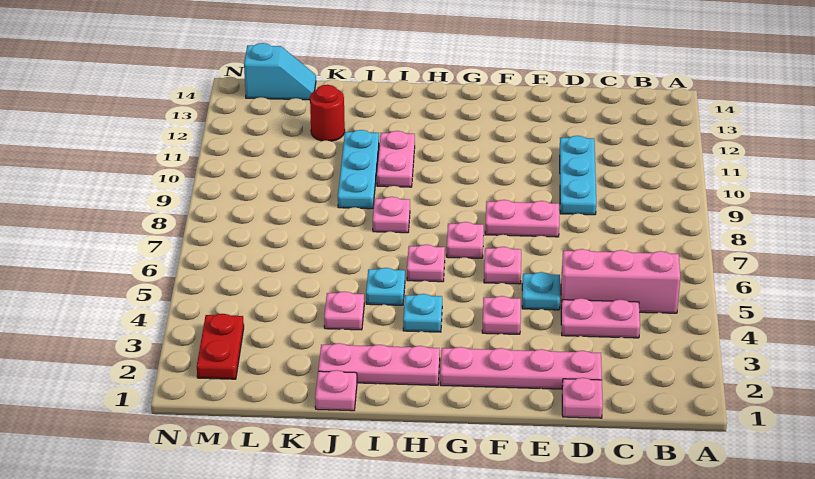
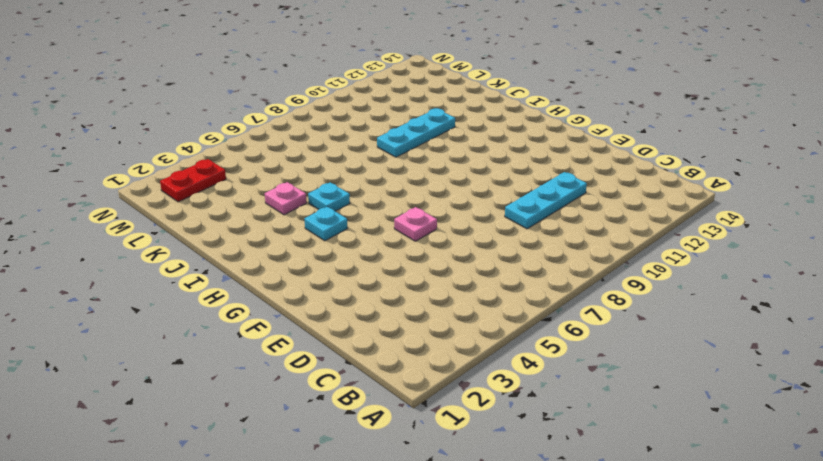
none -> pink brick B5:D5 level 1
none -> pink plate C4:D4 level 1
none -> pink plate D1 level 1

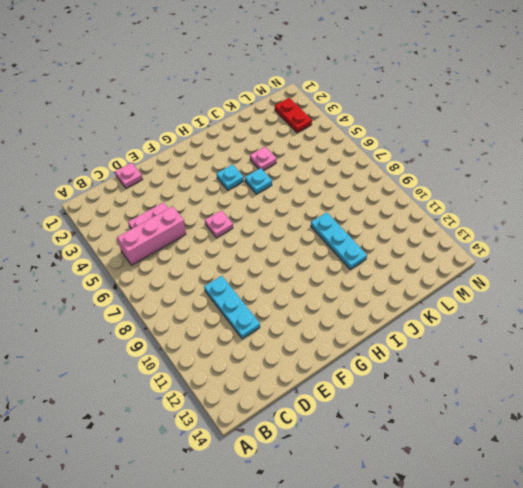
none -> pink plate D2:G2 level 1
none -> cyan plate E5 level 1
none -> pink plate E8:F8 level 1

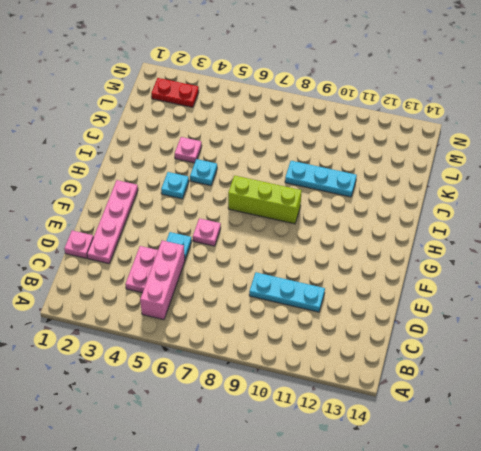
lime brick H7:H9 level 1 -> none
none -> pink plate E8:F8 level 1
none -> pink plate F4 level 1
none -> pink plate G7 level 1

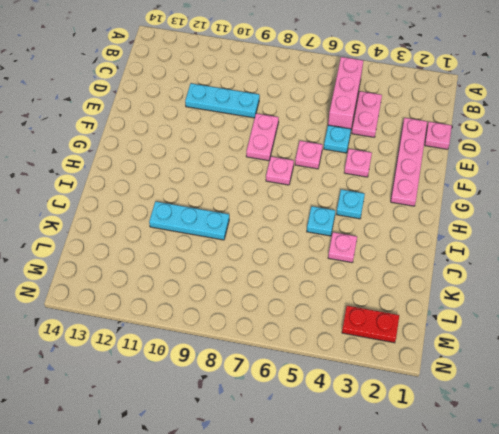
none -> pink plate H2:J2 level 1
none -> pink plate H6 level 1
none -> pink plate I8 level 1

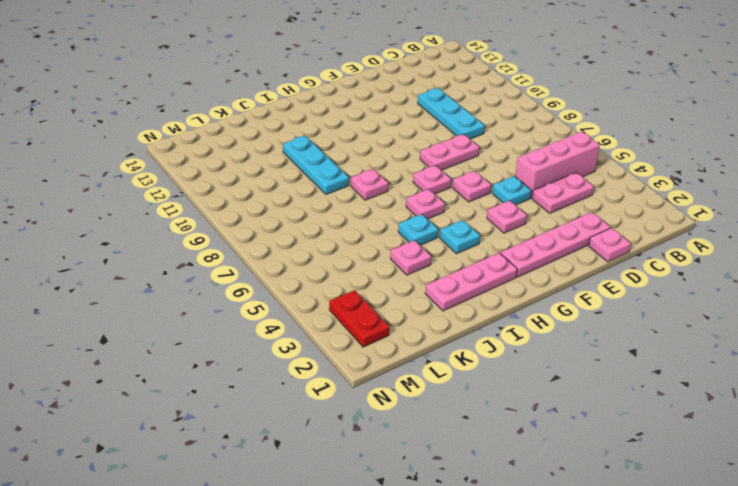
none -> pink plate I10:I11 level 1
none -> pink plate J1 level 1
none -> red round brick K12 level 1

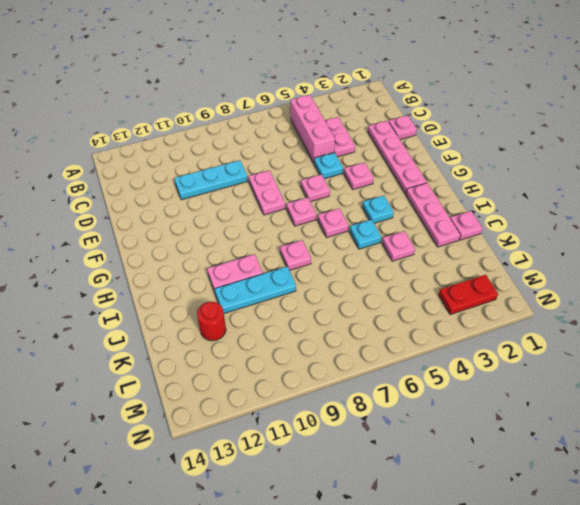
none -> cyan slope L14:M14 level 1 top M

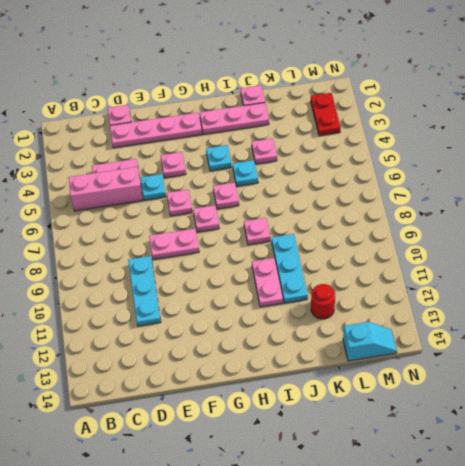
cyan slope L14:M14 level 1 top L -> cyan slope L14:M14 level 1 top M

